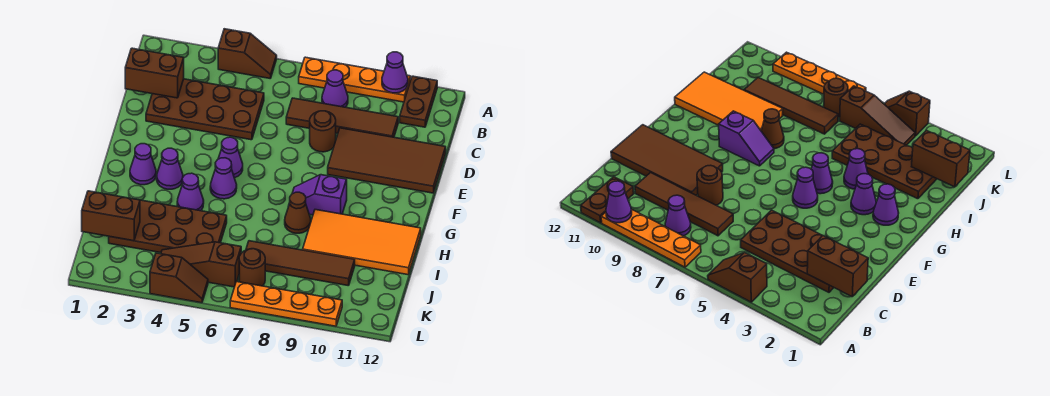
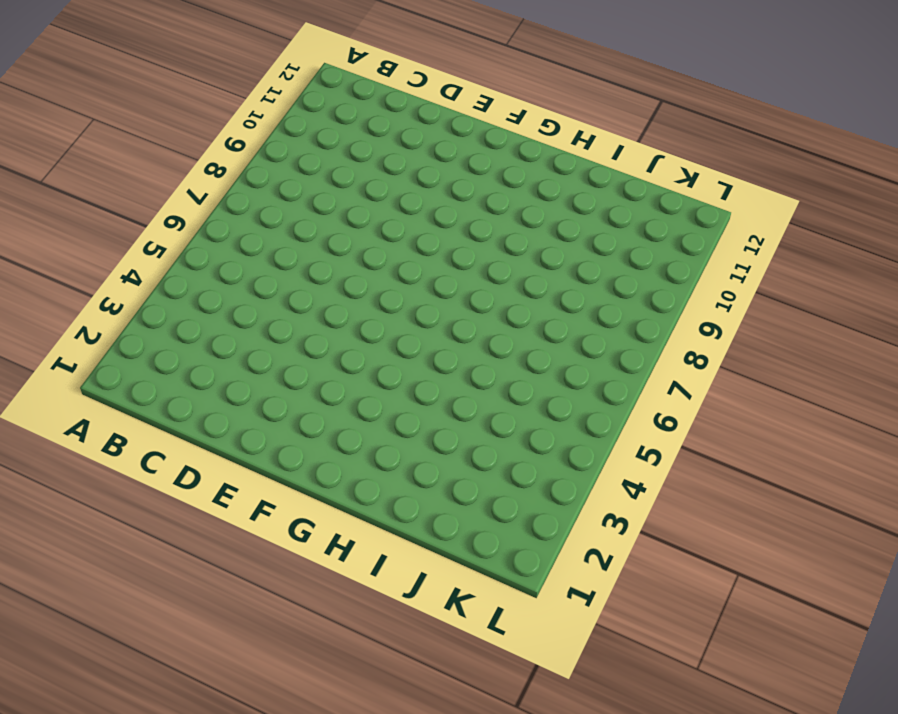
none -> brown slope A4:A5 level 1 top 4
none -> orange plate A7:A10 level 1
none -> brown plate A11:B11 level 1

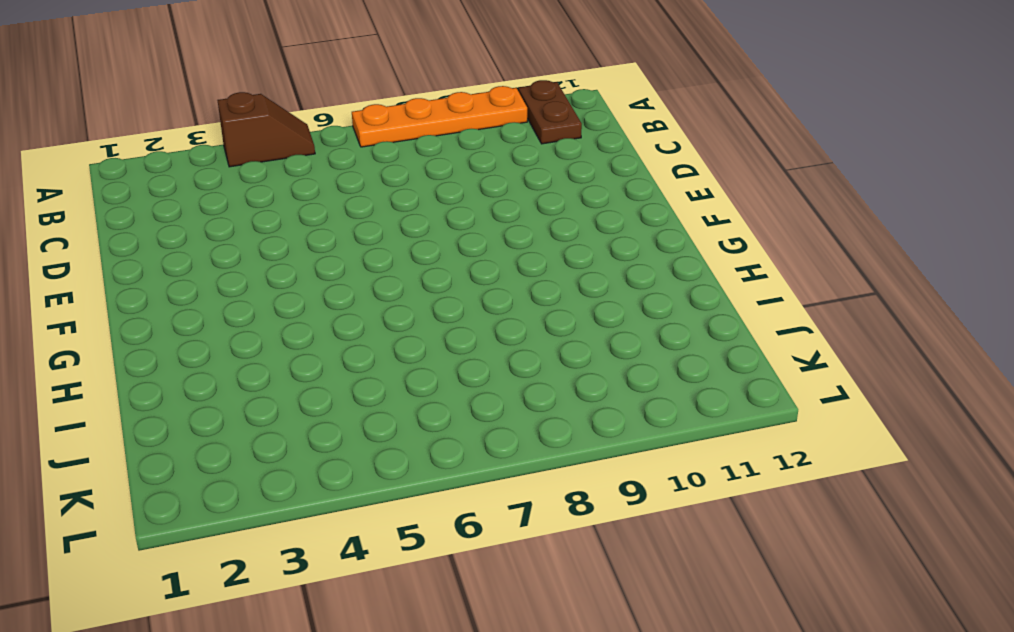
none -> purple cone B8 level 1
none -> brown plate C2:D5 level 1
none -> brown tile C7:C10 level 1

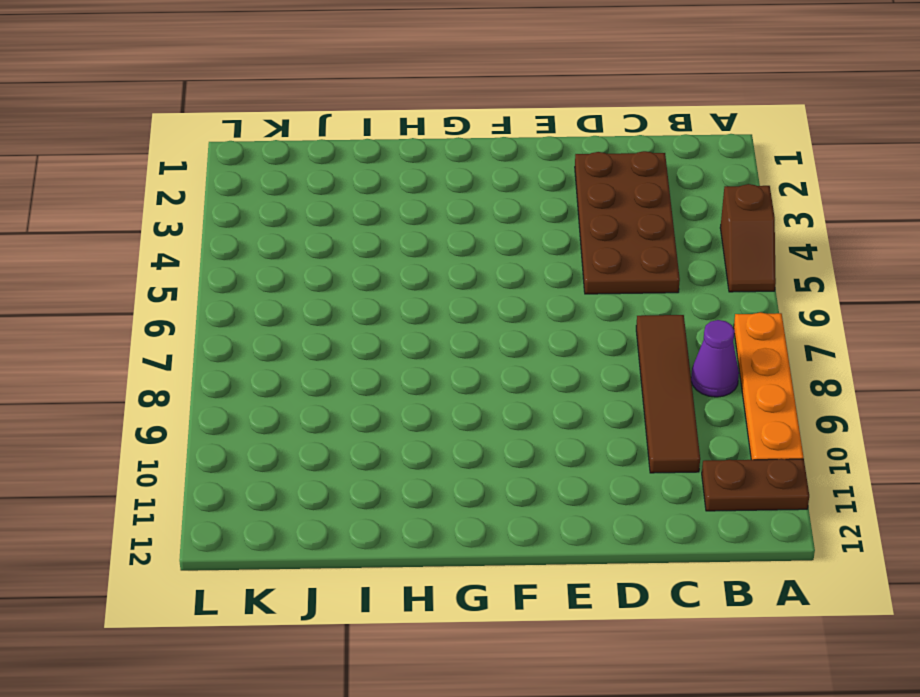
none -> brown round brick D8 level 1
none -> brown tile D9:E12 level 1
none -> purple cone F5 level 1

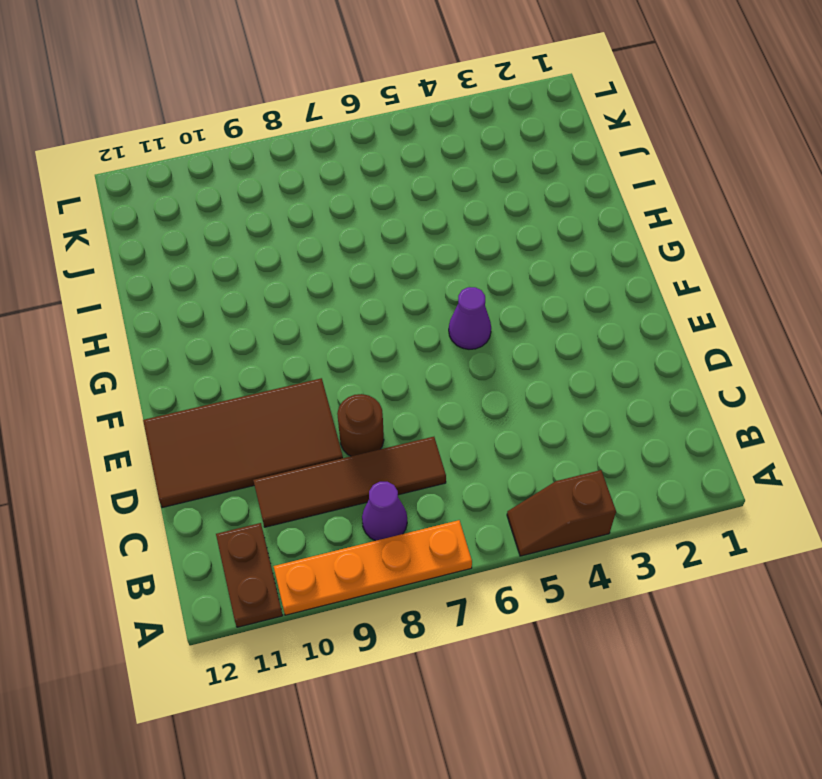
none -> brown plate C2:D5 level 1
none -> purple cone G2 level 1
none -> purple cone G3 level 1

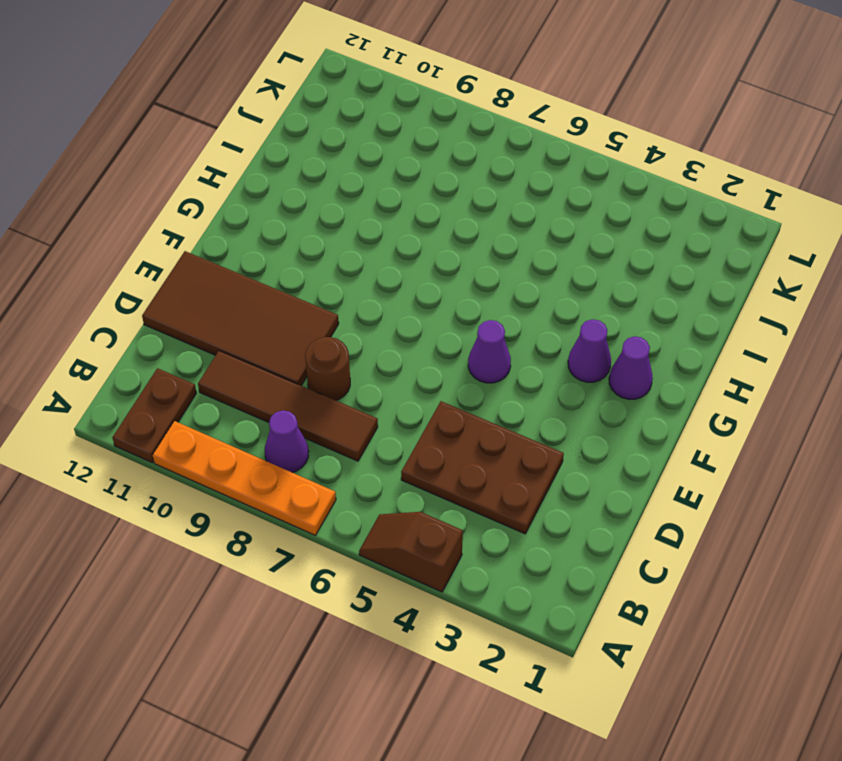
brown plate C3:D5 level 1 -> brown plate C2:D5 level 1
none -> purple cone G5 level 1
none -> purple slope G8:G9 level 1 top 9
none -> purple cone H4 level 1

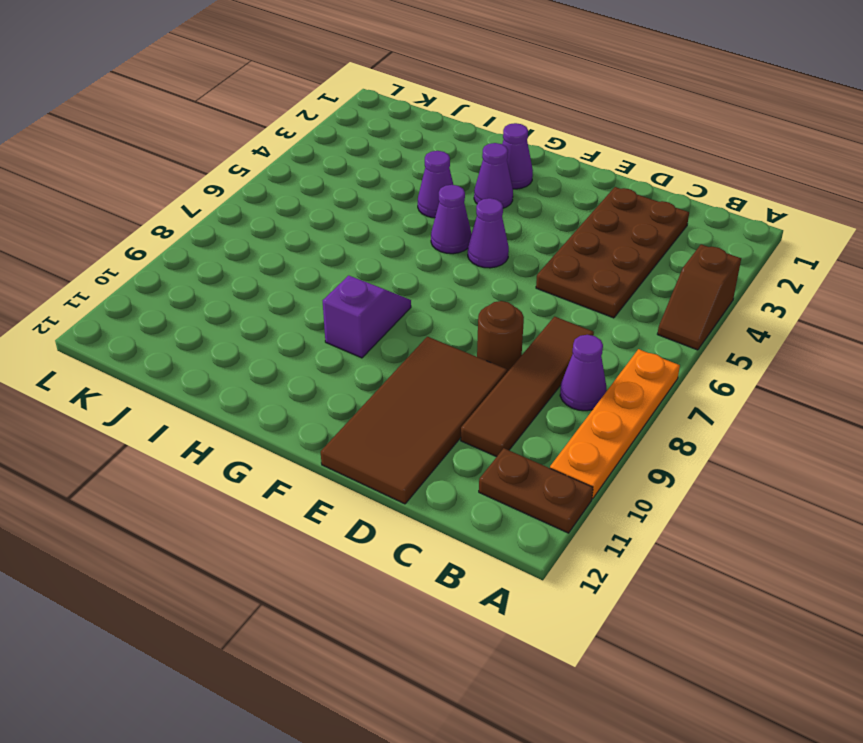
none -> brown cone H8 level 1
none -> orange tile H9:I12 level 1
none -> brown plate I2:J5 level 1

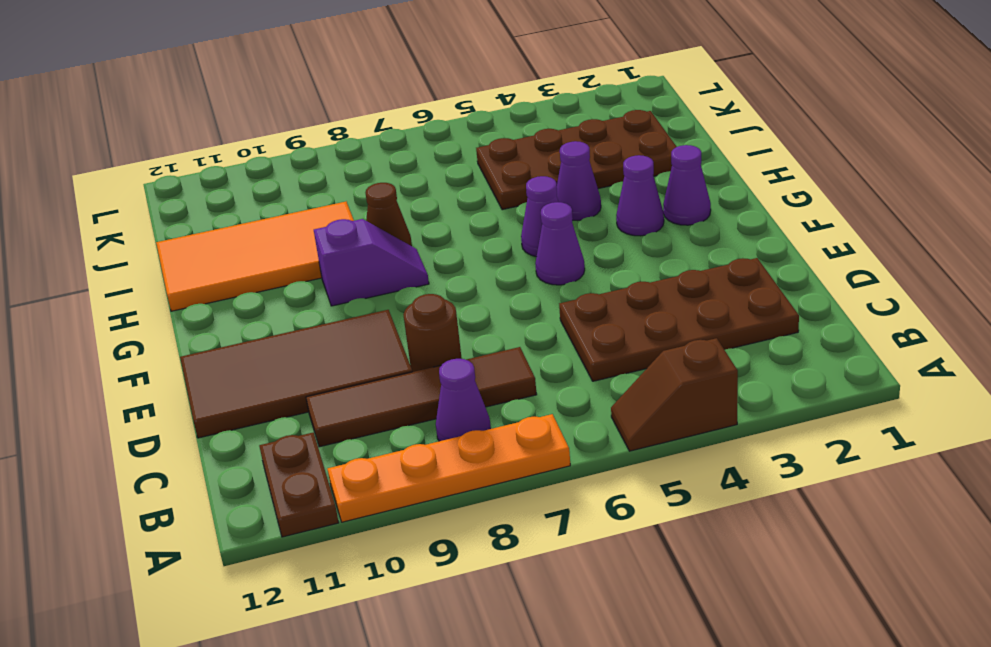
none -> brown tile J7:J10 level 1
none -> brown slope K4:K6 level 1 top 6
none -> brown round brick K7 level 1

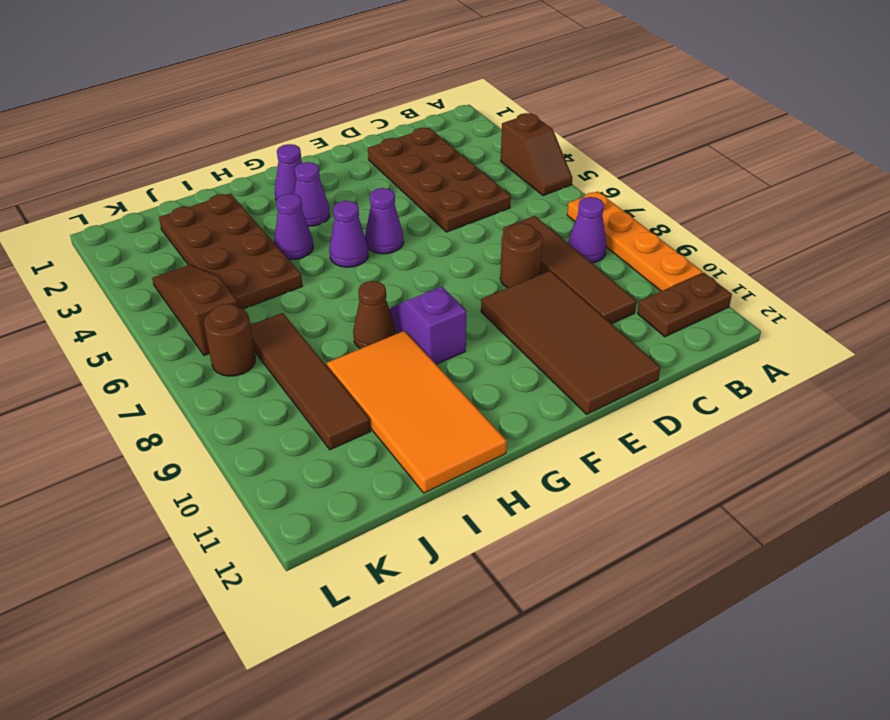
none -> brown slope L4:L5 level 1 top 4
none -> orange plate L7:L10 level 1
none -> purple cone A10 level 2

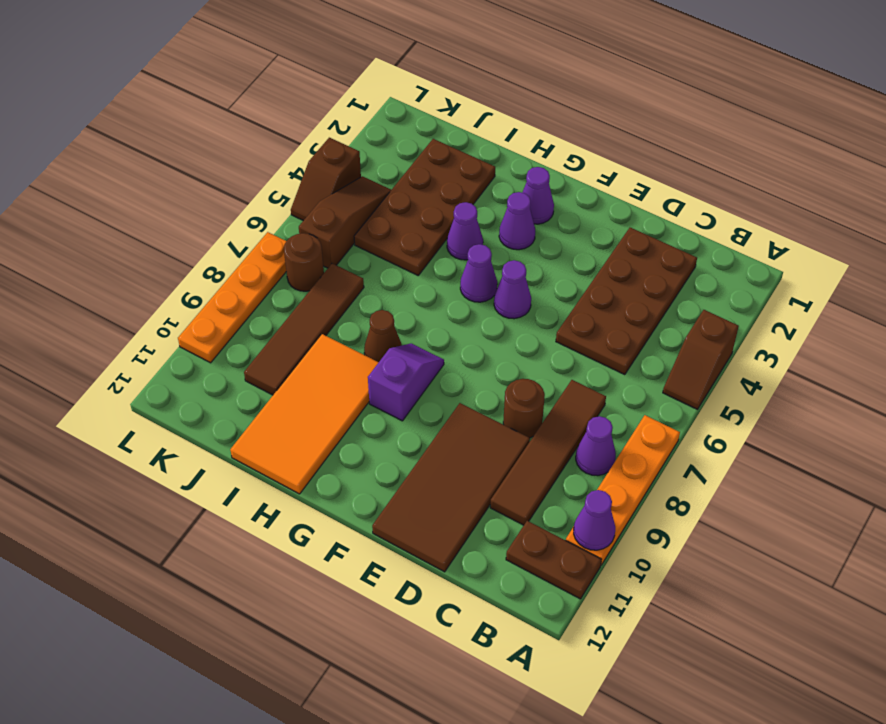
none -> brown brick C1:C2 level 2
none -> brown brick J1:J2 level 2

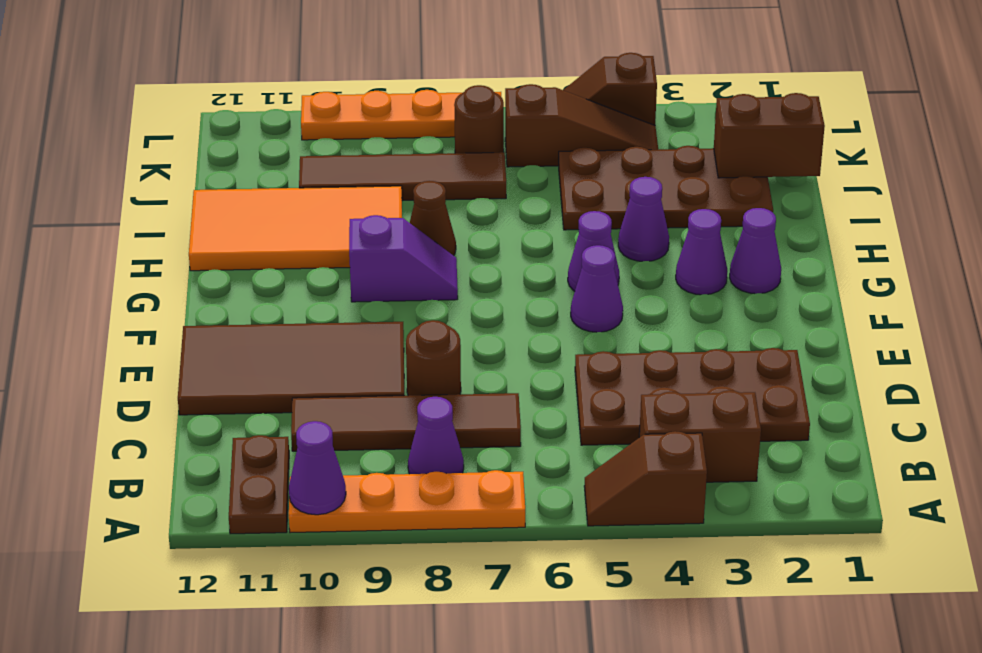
brown brick B3:B4 level 1 -> brown brick C1:C2 level 2

